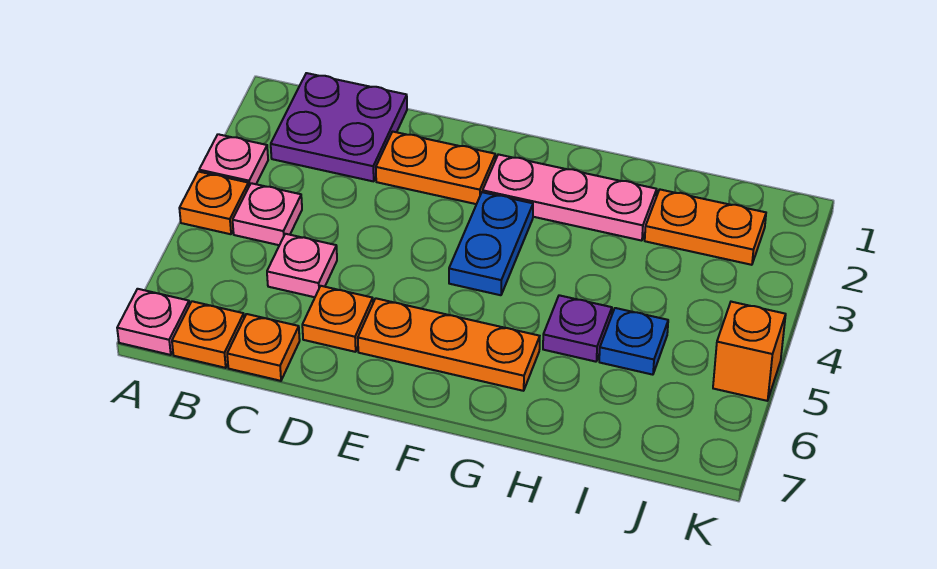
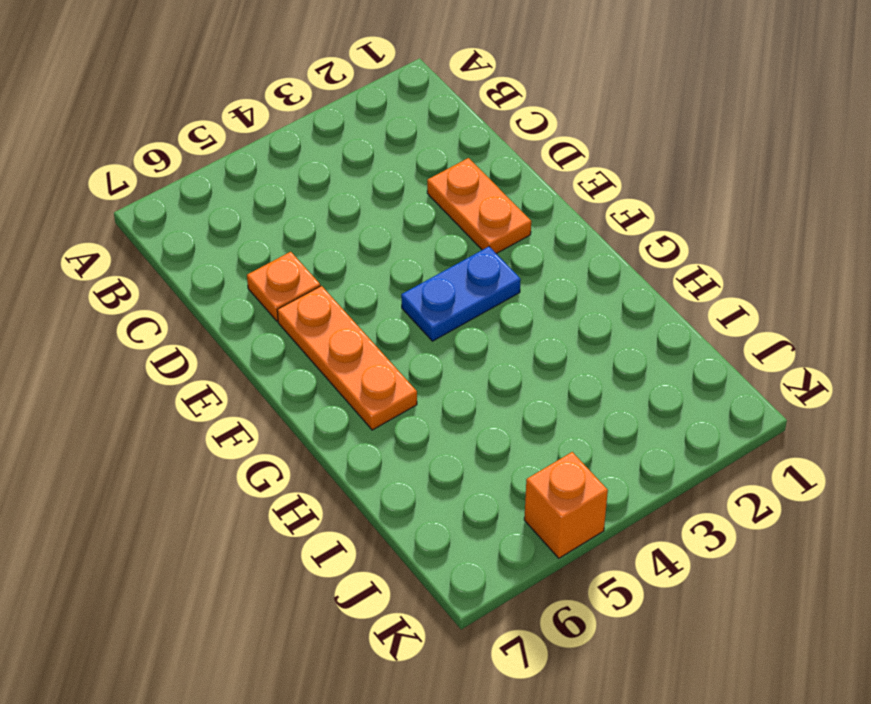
none -> pink plate A3 level 1
none -> orange plate A4 level 1
none -> pink plate A7 level 1

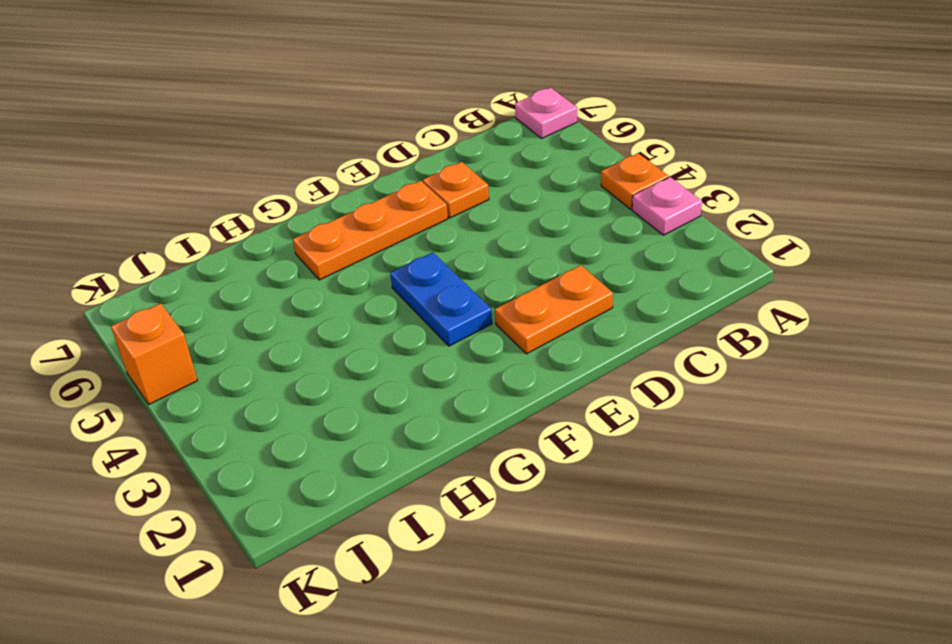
none -> purple plate B1:C2 level 1
none -> pink plate B4 level 1
none -> orange plate B7 level 1

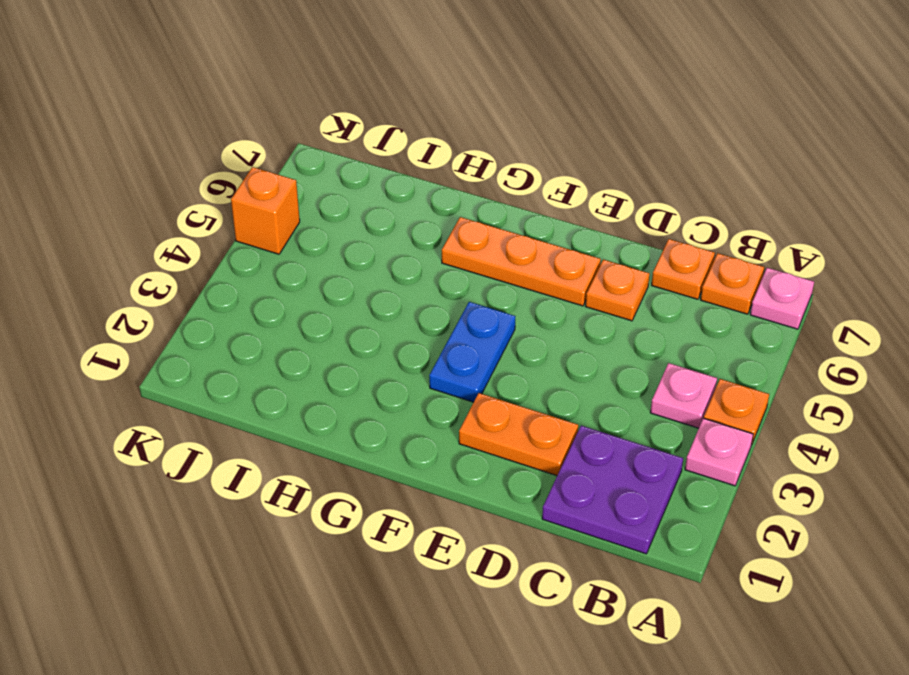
none -> pink plate C5 level 1
none -> pink plate F2:H2 level 1
none -> purple plate H5 level 1

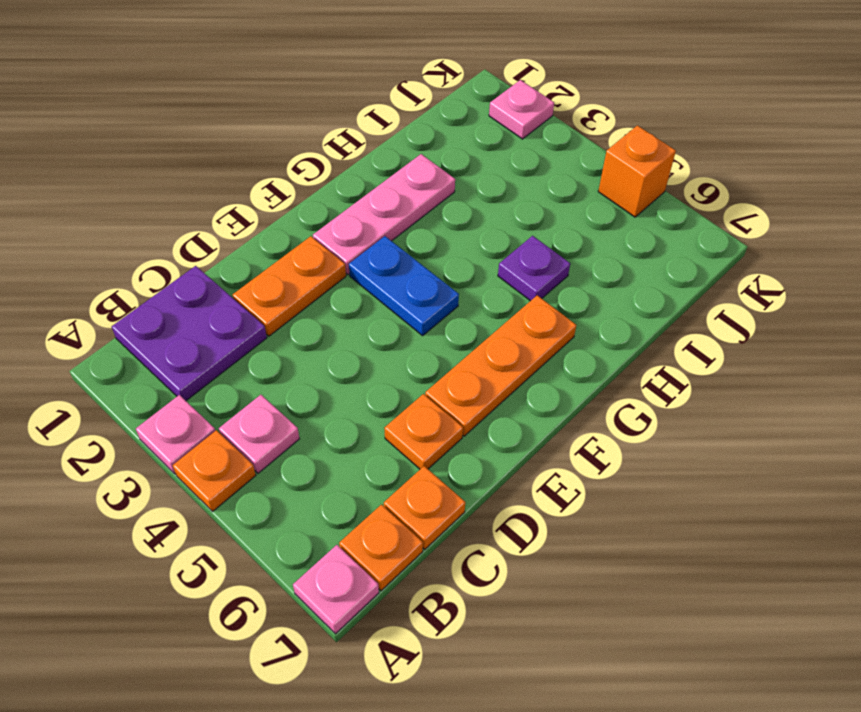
pink plate K2 level 1 -> pink plate C5 level 1
none -> orange plate I2:J2 level 1
none -> blue plate I5 level 1

